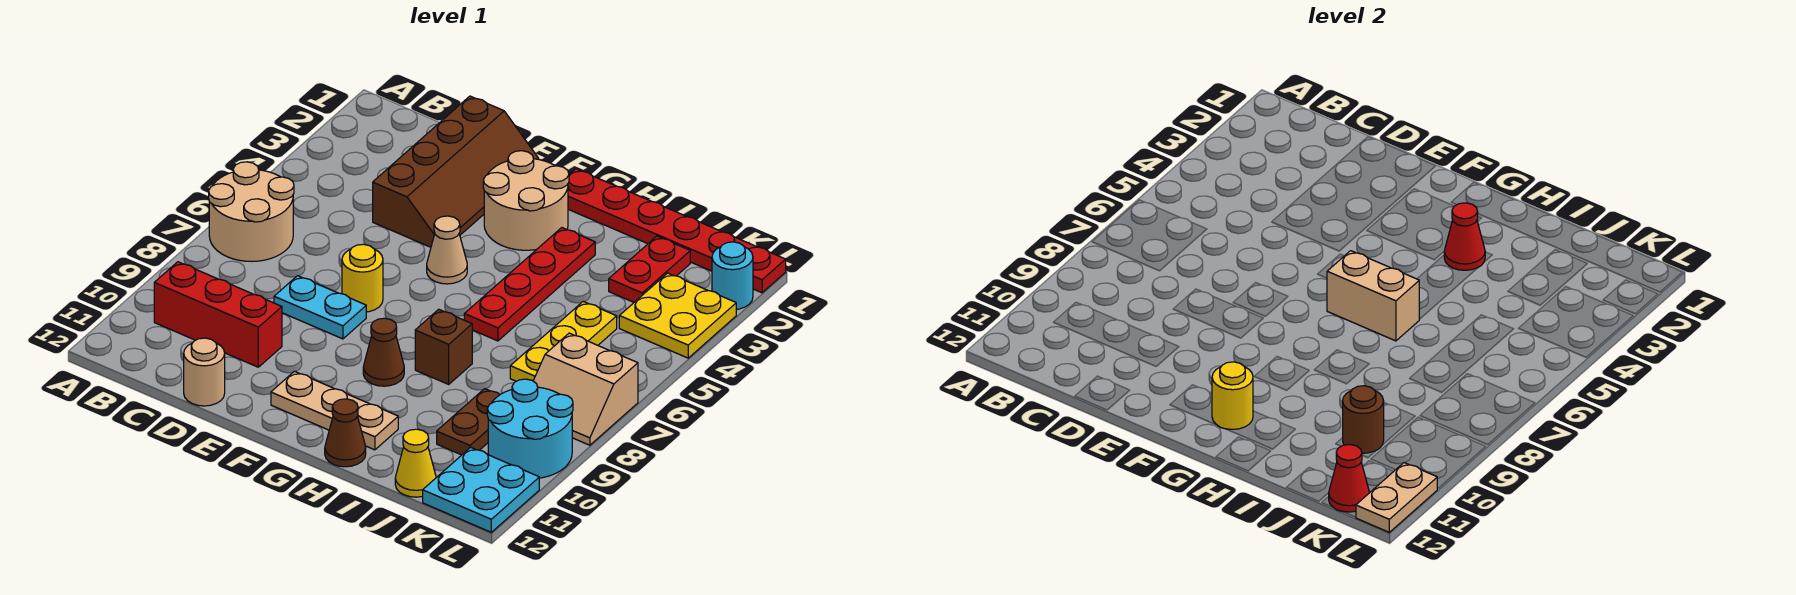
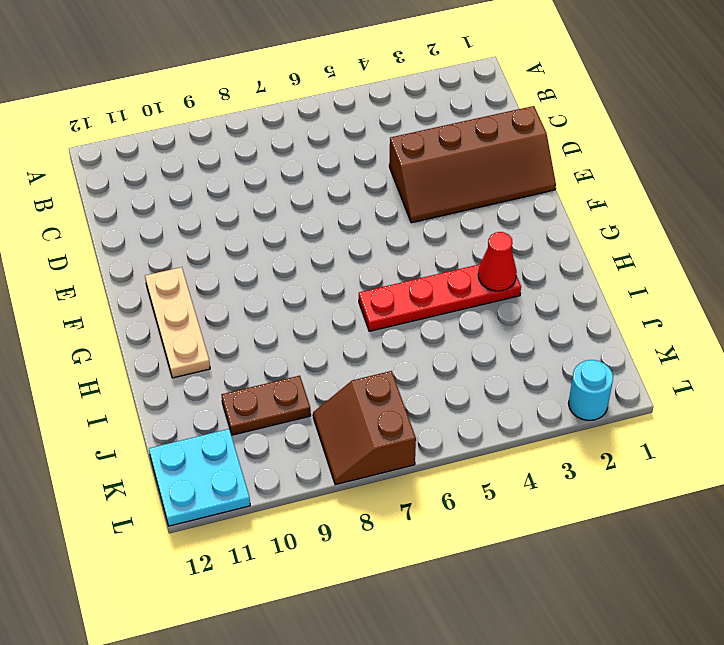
brown slope K7:L8 level 1 top 7 -> tan slope K7:L8 level 1 top 7
none -> tan round brick A6:B7 level 1
none -> red brick B10:D10 level 1
none -> cyan plate D8:E8 level 1

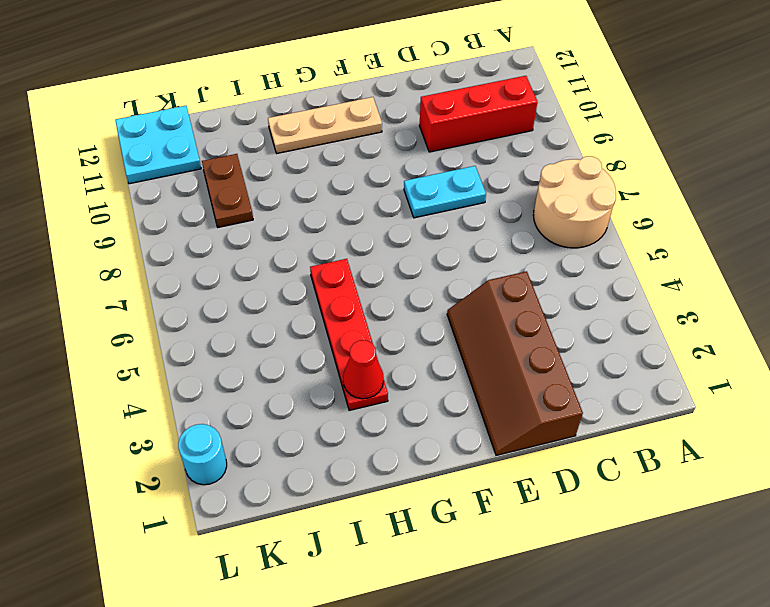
none -> tan round brick D12 level 1
none -> yellow round brick E7 level 1
none -> tan round brick F2:G3 level 1

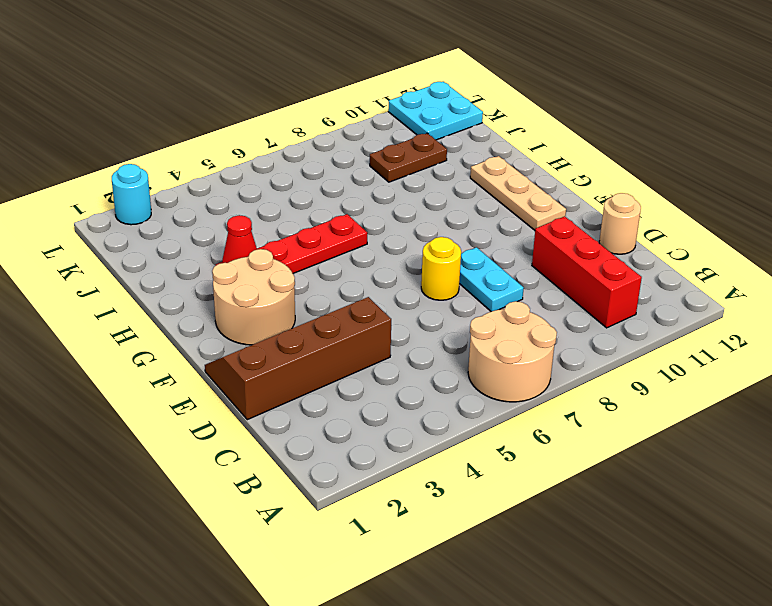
none -> tan cone F5 level 1
none -> red plate G1:L1 level 1
none -> brown cone G9 level 1

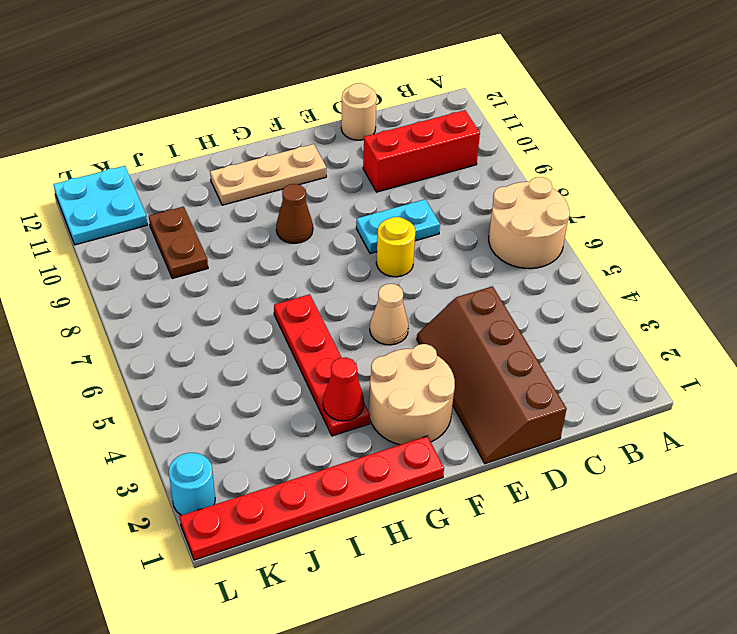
none -> brown brick H8 level 1
none -> brown cone H12 level 1
none -> red plate J2:J3 level 1

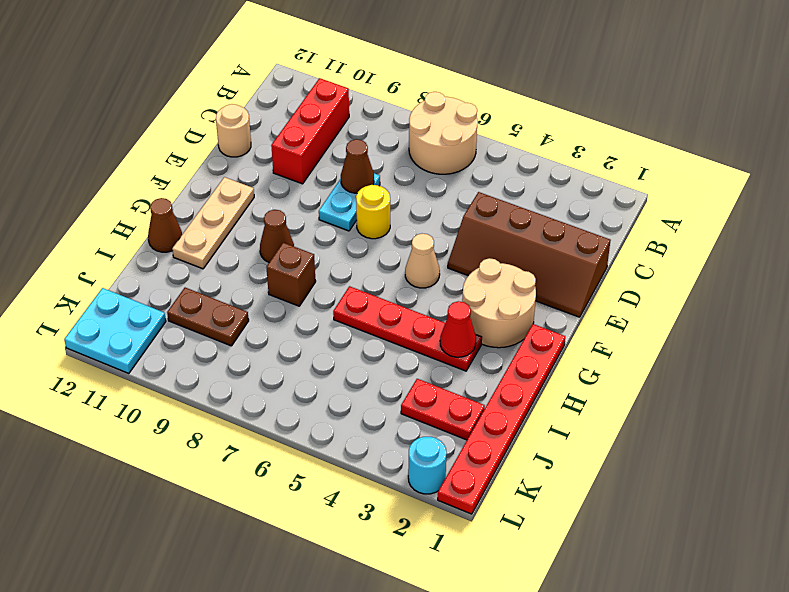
brown cone D8 level 2 -> none
none -> yellow plate J5:J7 level 1
none -> yellow cone J12 level 1
none -> yellow plate K3:L4 level 1

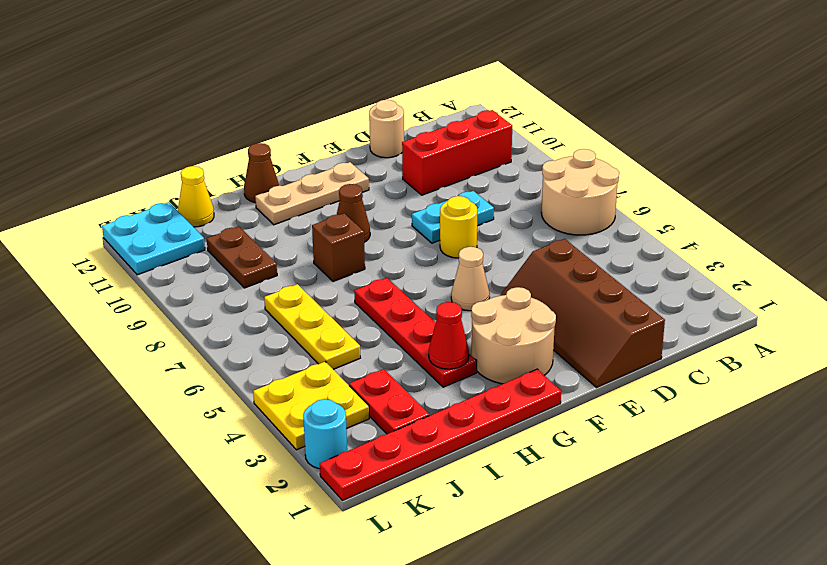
none -> tan slope K7:L8 level 1 top 7
none -> cyan round brick K9:L10 level 1
none -> tan brick G6:H6 level 2

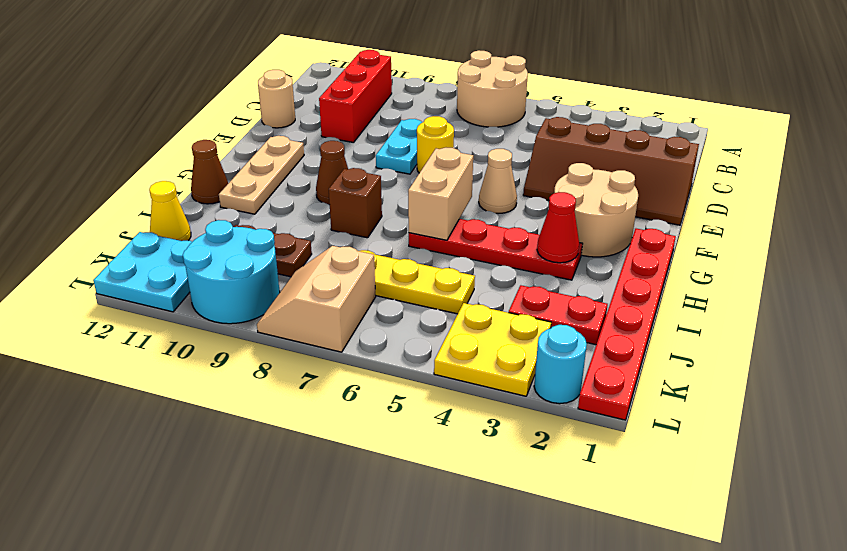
none -> yellow round brick G11 level 2
none -> brown round brick J10 level 2
none -> red cone K12 level 2

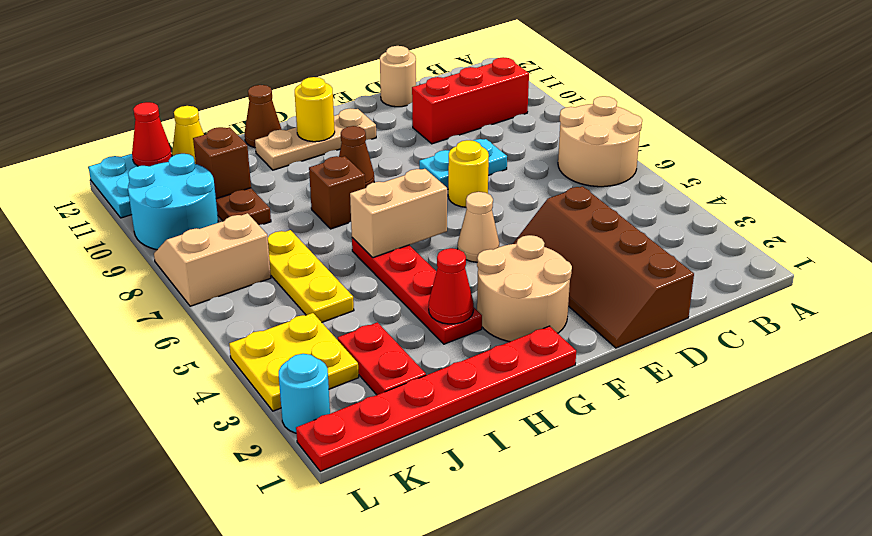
brown brick J10 level 2 -> brown round brick J10 level 2
none -> tan plate L11:L12 level 2

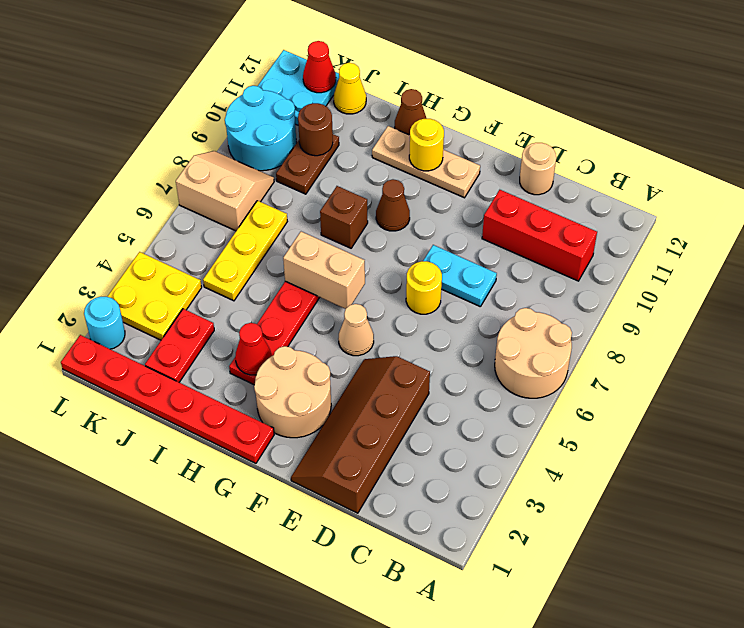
none -> tan plate L11:L12 level 2

